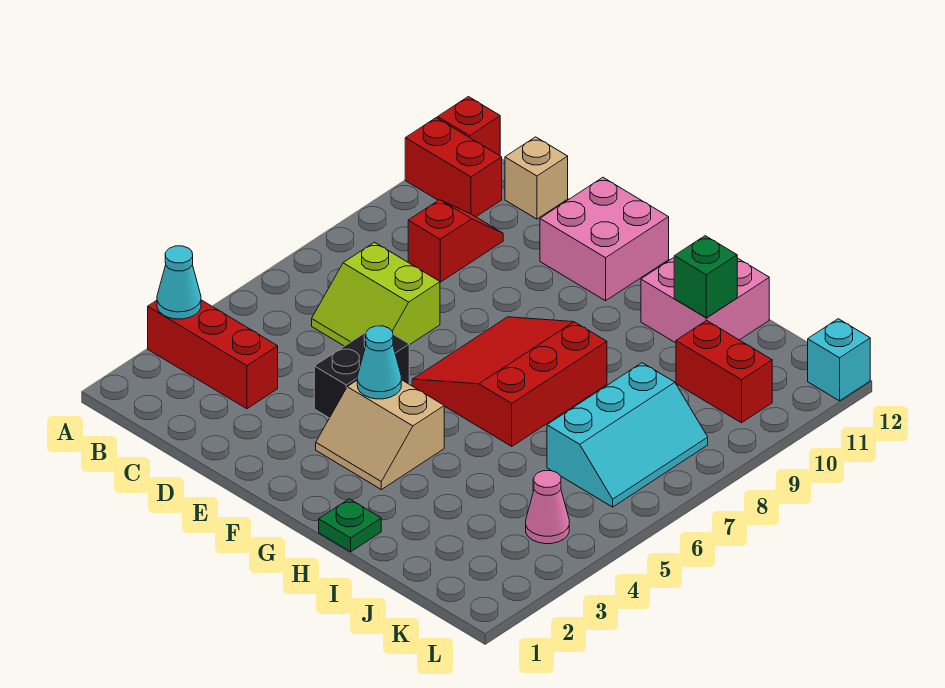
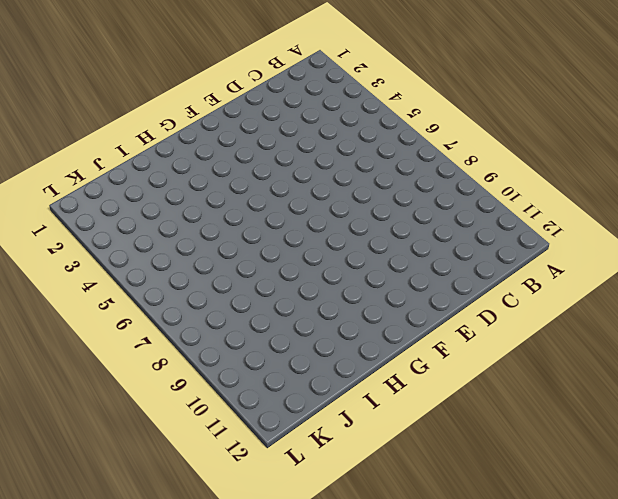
none -> red brick A3:C3 level 1
none -> red brick A11:B11 level 1
none -> red brick A12 level 1

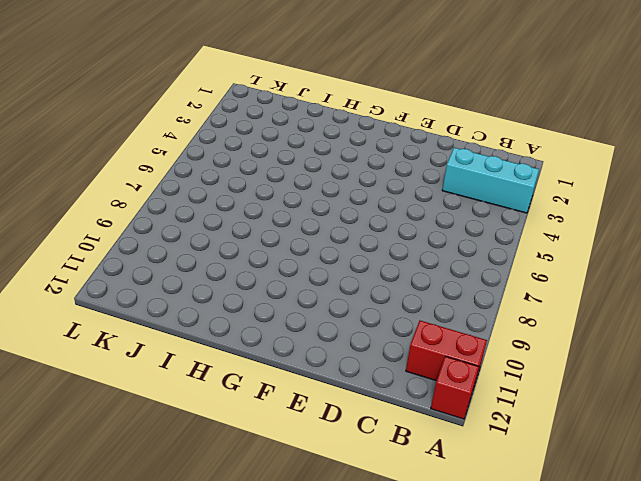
cyan brick A3:C3 level 1 -> red brick A3:C3 level 1
none -> lime slope C6:D7 level 1 top 7
none -> red slope C9:C10 level 1 top 9
none -> tan brick C12 level 1

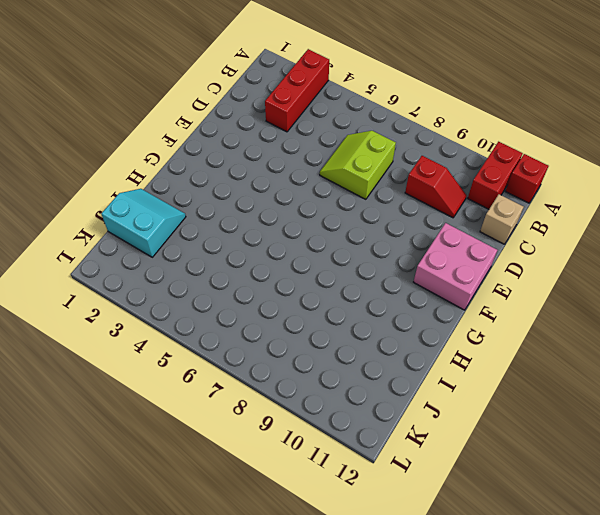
cyan slope I1:J2 level 1 top J -> none
none -> black brick E4:E5 level 1
none -> tan slope F3:G4 level 1 top 4
none -> red slope F6:H8 level 1 top H

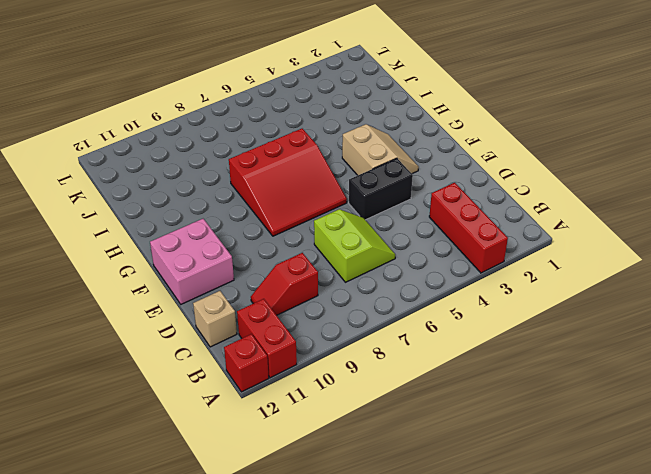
none -> green plate H1 level 1
none -> pink brick H11:I12 level 1
none -> cyan slope J6:K8 level 1 top J

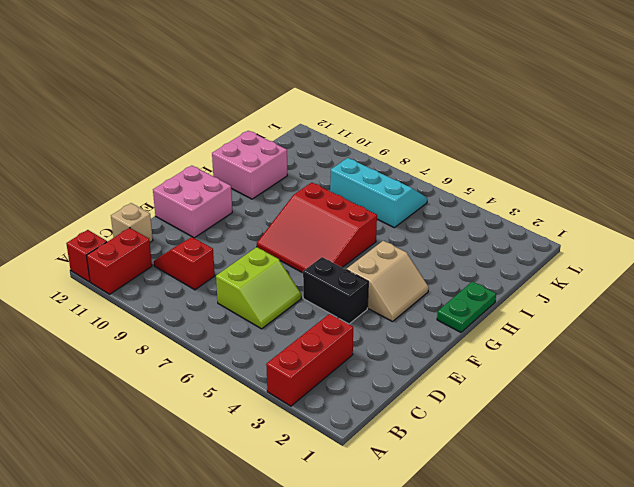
green plate G1:H1 level 1 -> green plate H1 level 1
none -> red brick J10:K10 level 1
none -> pink cone K4 level 1
none -> cyan brick L12 level 1

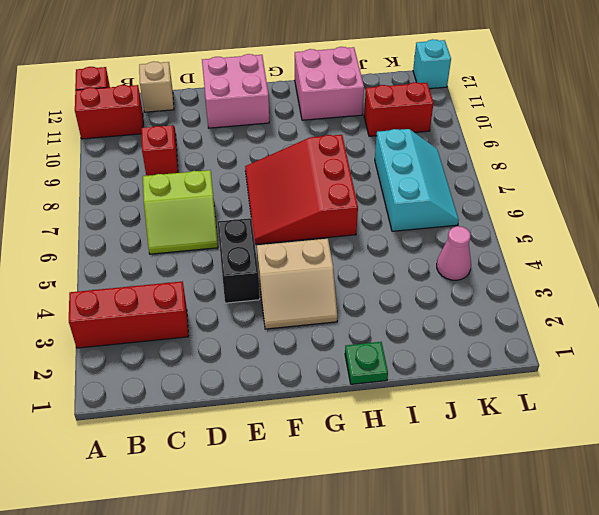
none -> cyan cone A3 level 2
none -> cyan cone F4 level 2
none -> green brick I11 level 2

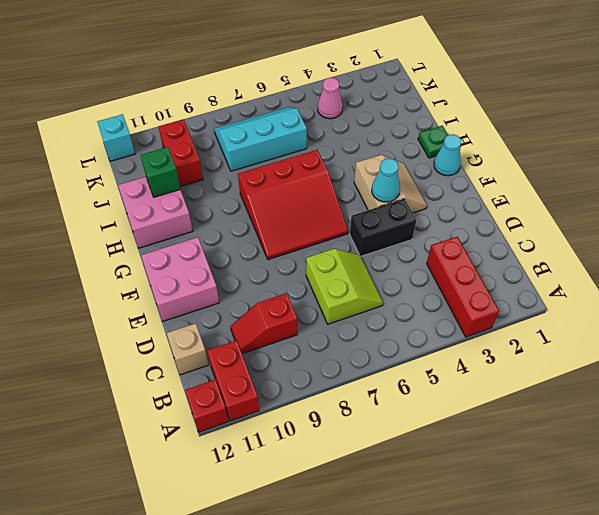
cyan cone G1 level 1 -> cyan cone A3 level 2

